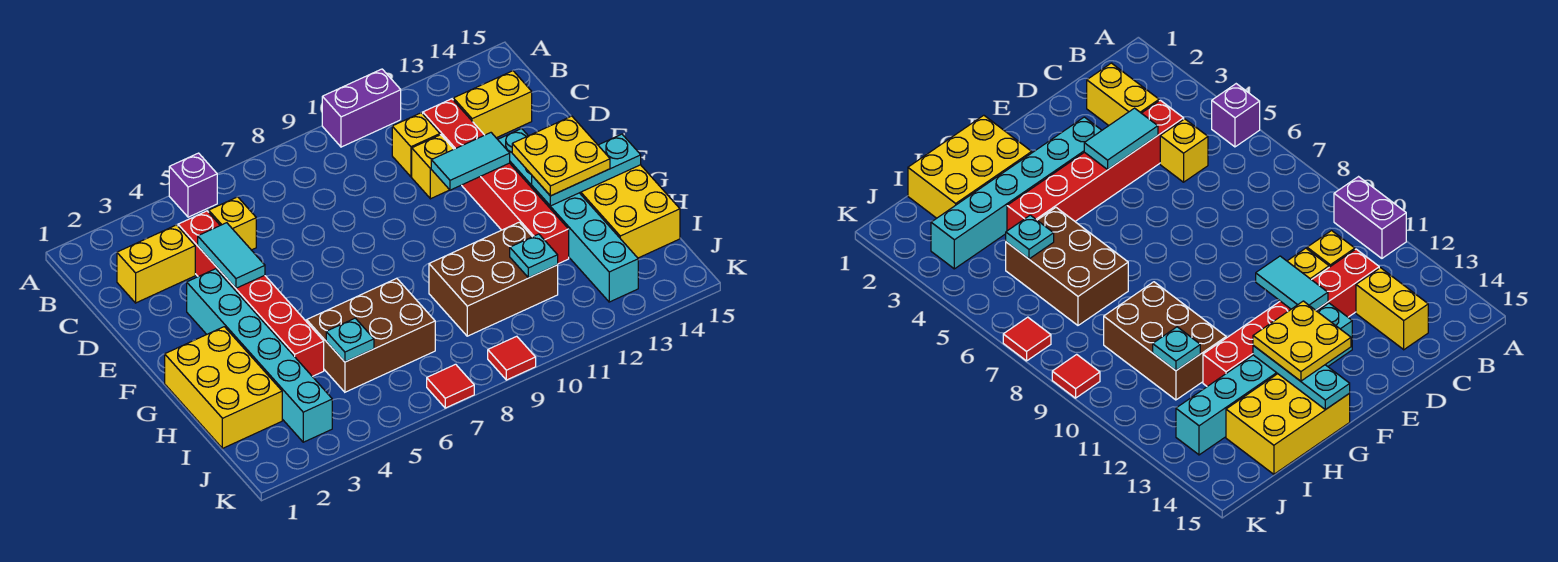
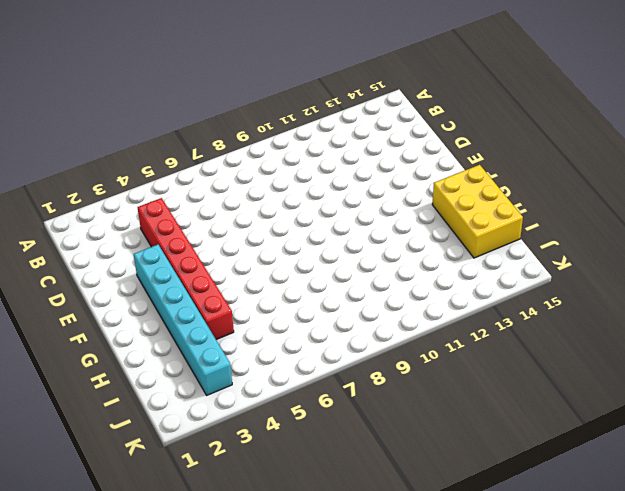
none -> purple brick A5 level 1
none -> purple brick A10:A11 level 1
none -> yellow brick C2:C3 level 1

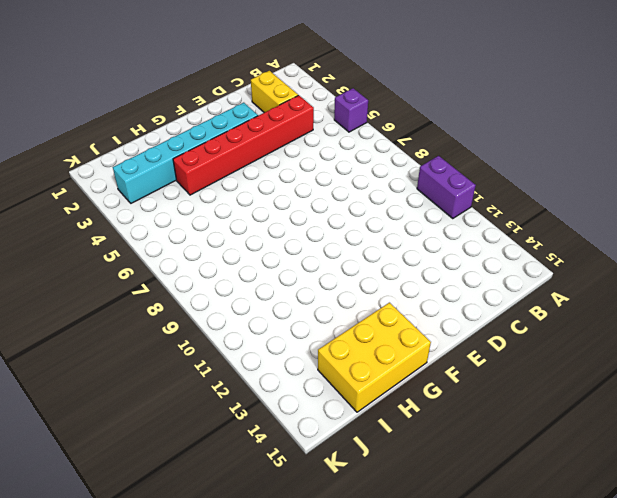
none -> yellow brick C5 level 1
none -> yellow brick C11 level 1
none -> red brick C12:H12 level 1

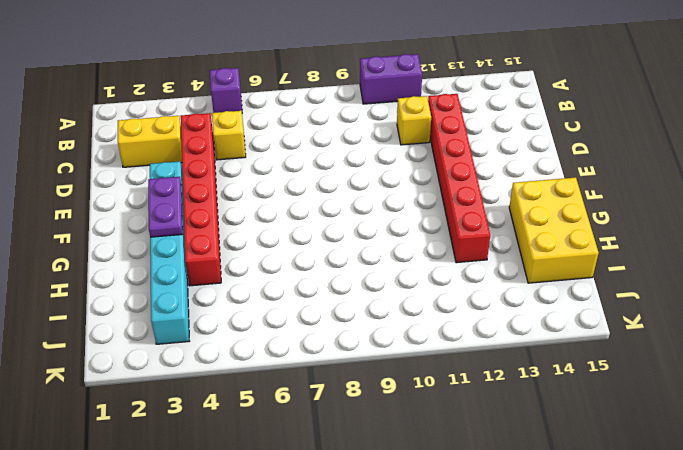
purple plate F3:G3 level 2 -> none
none -> yellow brick C13:C14 level 1
none -> yellow brick D11 level 1
none -> cyan brick E13:J13 level 1

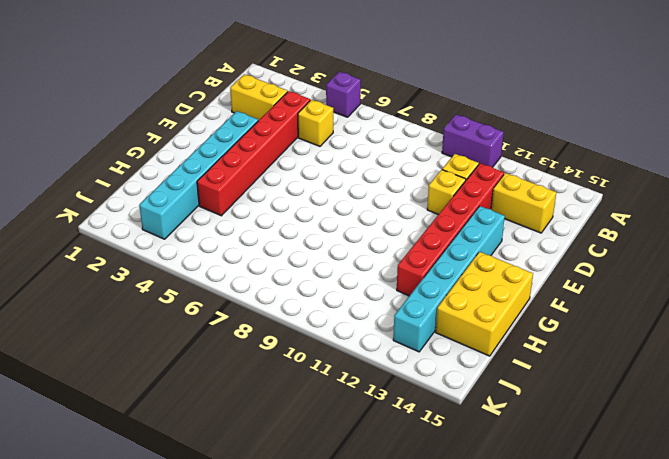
none -> yellow brick G1:I2 level 1
none -> brown brick H5:I7 level 1
none -> brown brick H9:I11 level 1

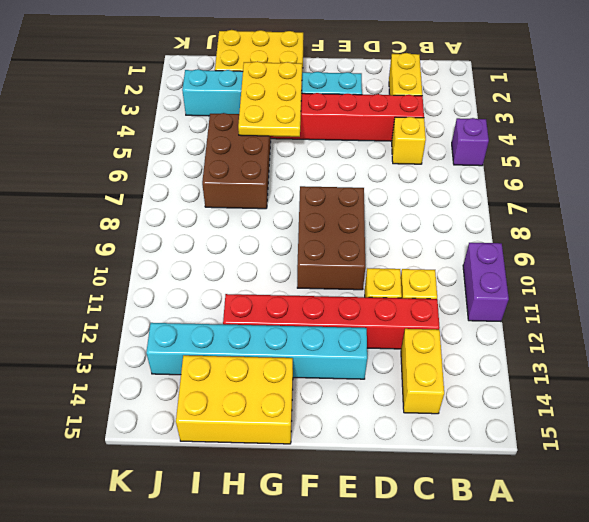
brown brick E8:F10 level 1 -> brown brick H9:I11 level 1
yellow plate G3:H5 level 2 -> none
none -> red tile K7 level 1
none -> red tile K9 level 1
none -> cyan tile D4:E4 level 2

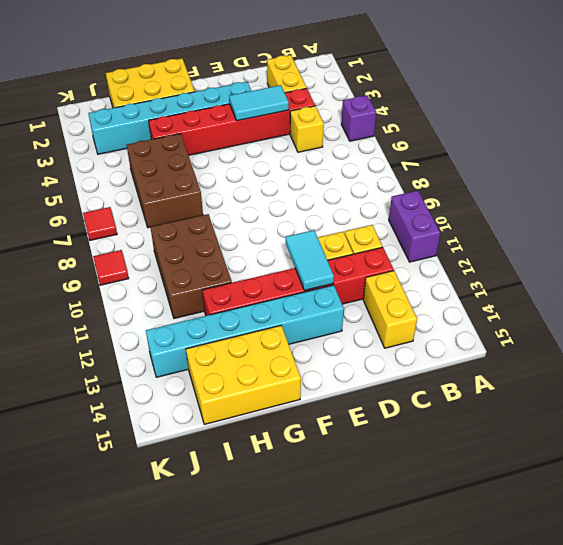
none -> cyan plate G13:G15 level 2
none -> cyan plate I5 level 2
none -> cyan plate I11 level 2

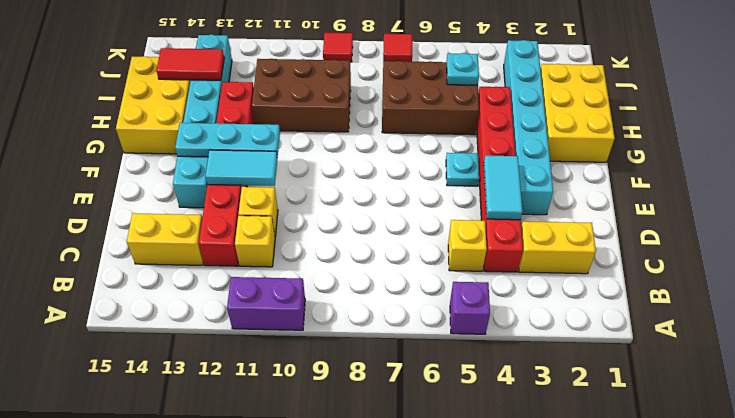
cyan plate F5 level 1 -> cyan plate I11 level 2
cyan plate F11:F13 level 2 -> cyan plate G13:G15 level 2
red tile I13:I14 level 2 -> none
none -> yellow plate F13:G14 level 3

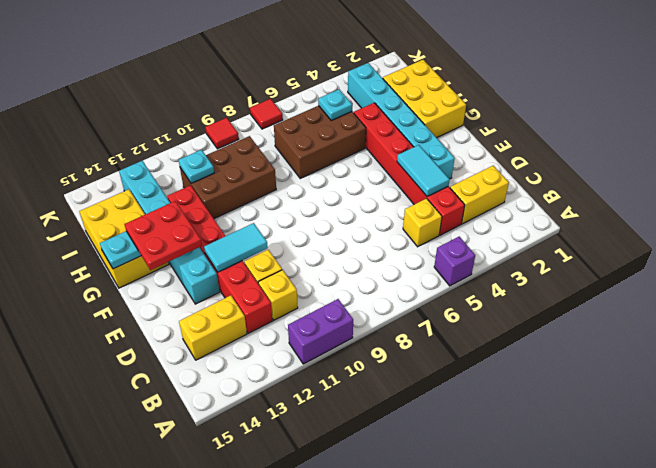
red plate F13:G14 level 3 -> yellow plate F13:G14 level 3

